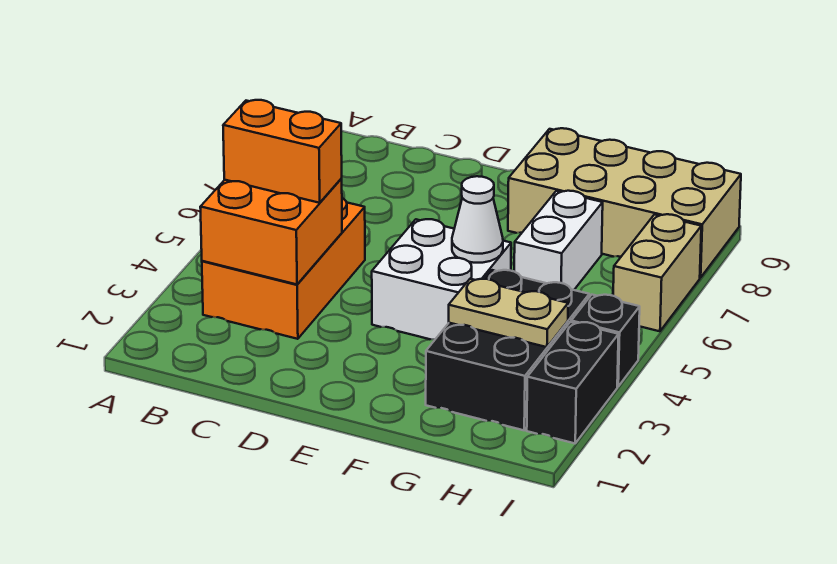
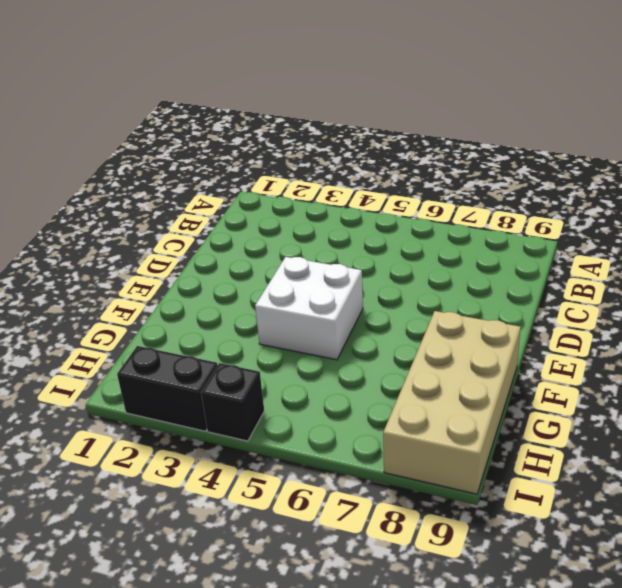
none -> orange brick B3:C5 level 1
none -> black brick G2:H4 level 1
none -> white brick G6:G7 level 1

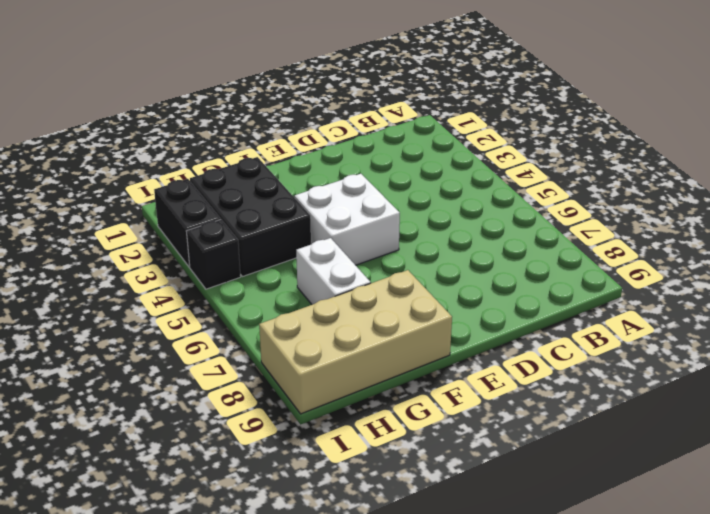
none -> orange brick B3:C5 level 1
none -> tan brick I6:I7 level 1
none -> orange brick B3:C4 level 2

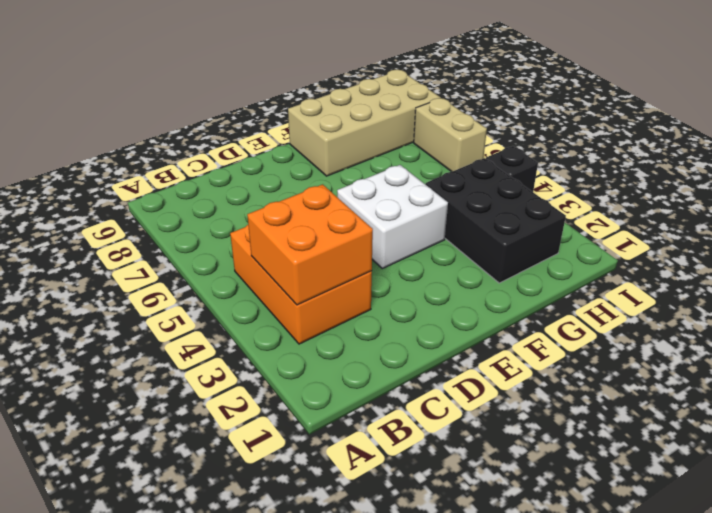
none -> white brick G6:G7 level 1
none -> black brick I2:I3 level 1
none -> white cone F5 level 2

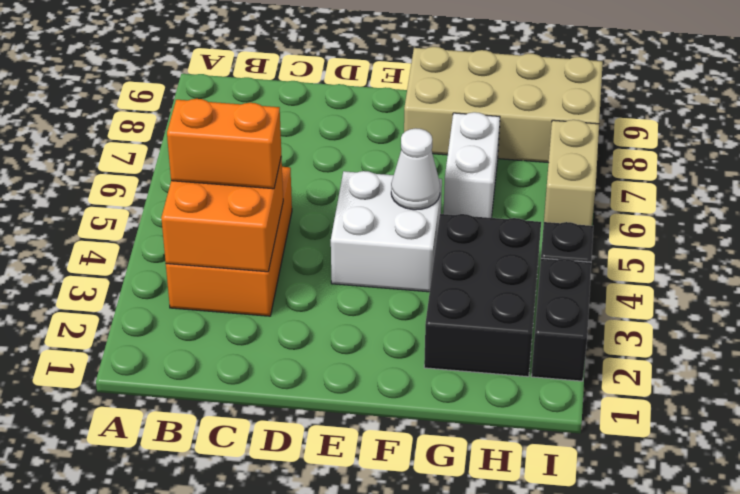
none -> tan plate G3:H3 level 2

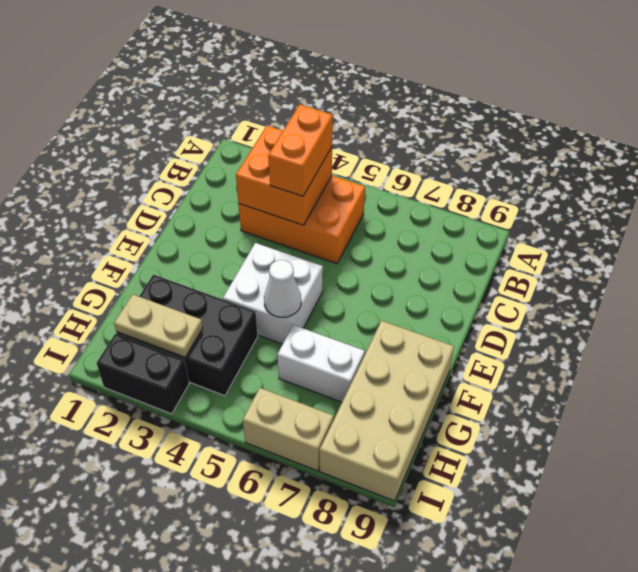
tan plate H2:H3 level 2 -> tan plate G3:H3 level 2
none -> black brick I4 level 1

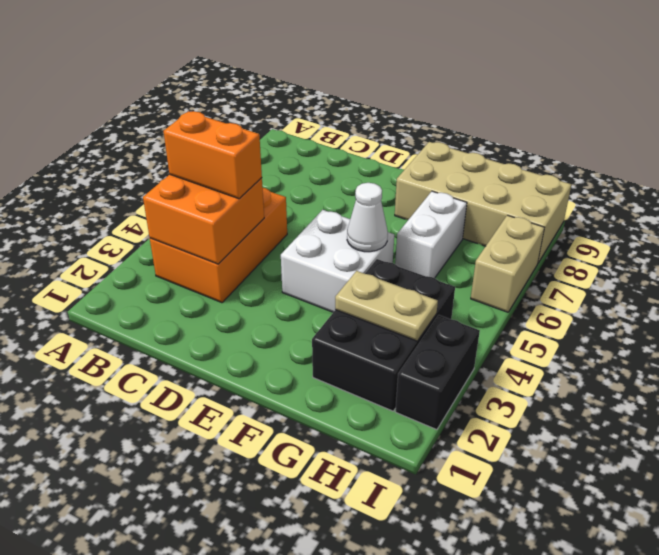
none -> black brick I4 level 1

